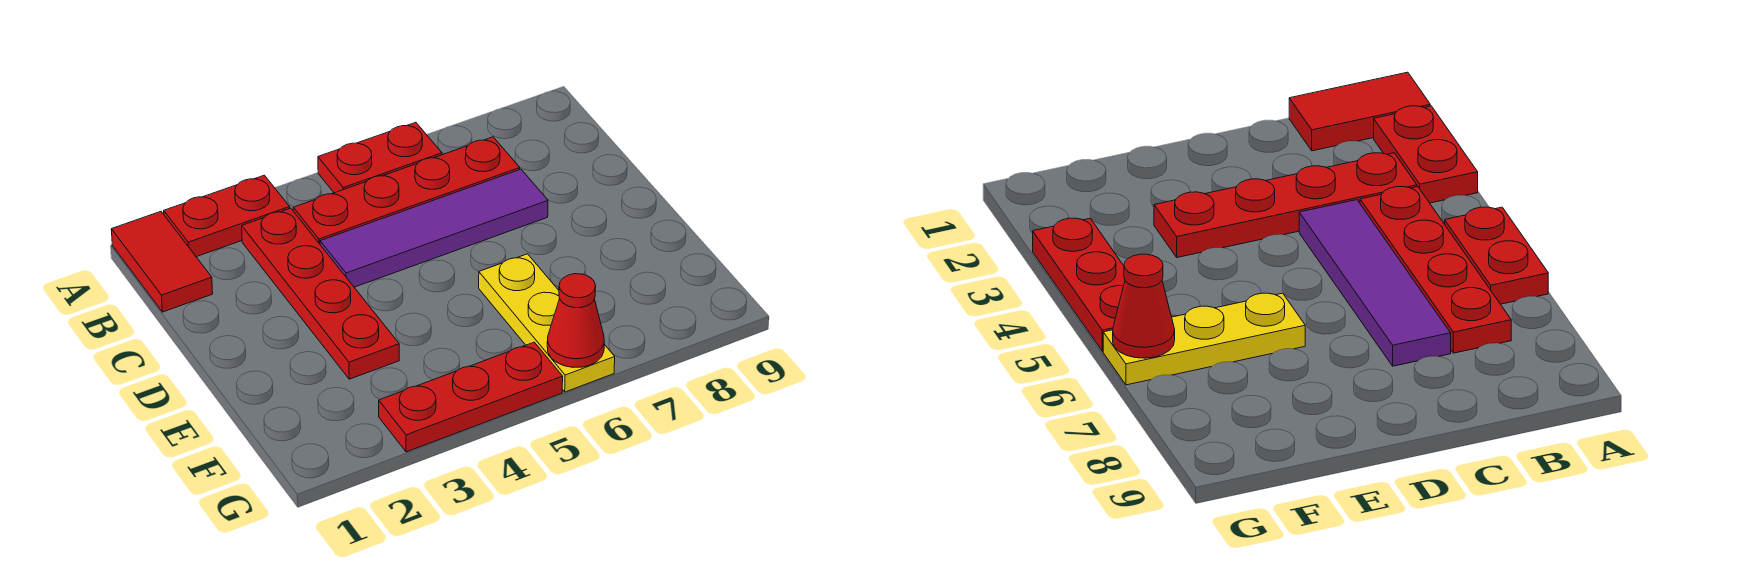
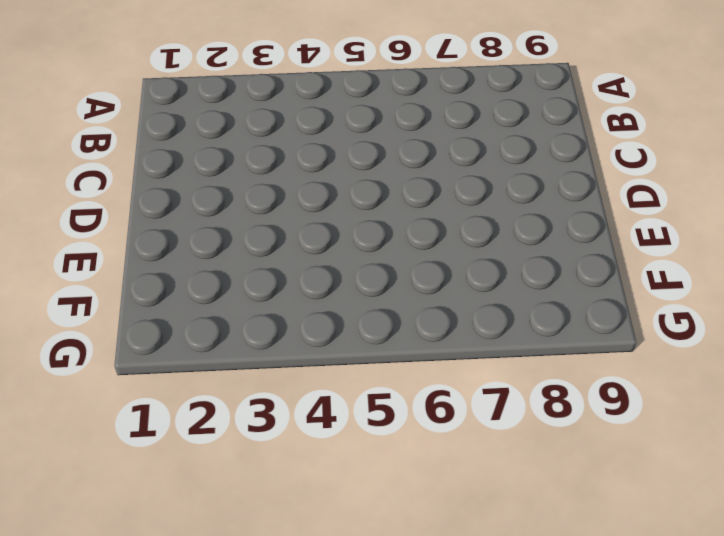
none -> red tile A1:B1 level 1
none -> red plate A2:A3 level 1

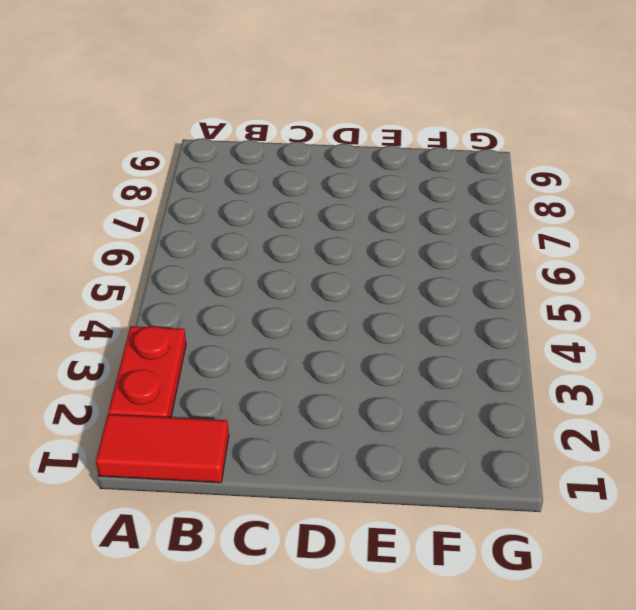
none -> red plate A5:A6 level 1
none -> red plate B3:E3 level 1

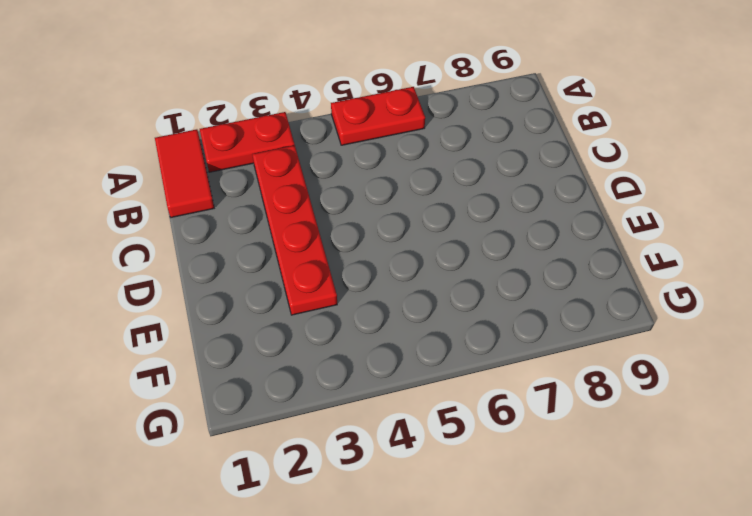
none -> red plate B4:B7 level 1
none -> purple tile C4:C7 level 1

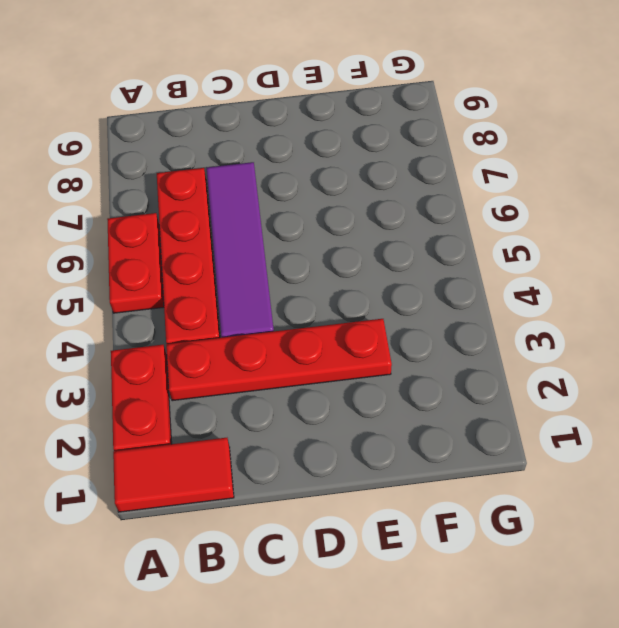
none -> yellow plate E6:G6 level 1
none -> red plate G3:G5 level 1

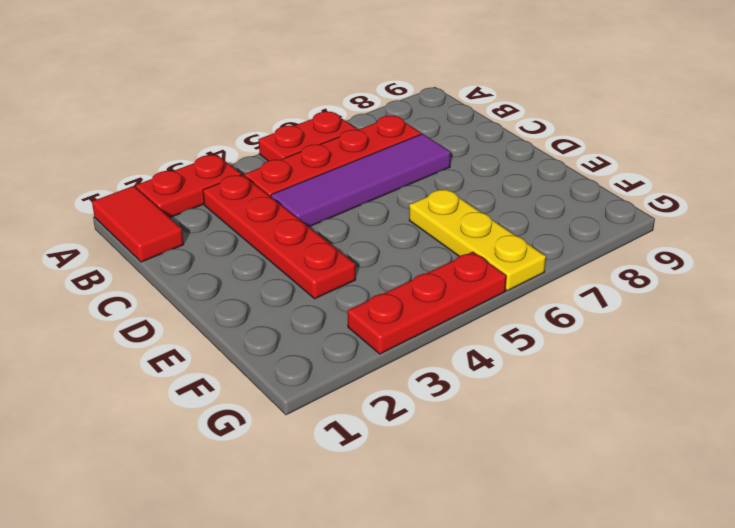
none -> red cone G6 level 2

